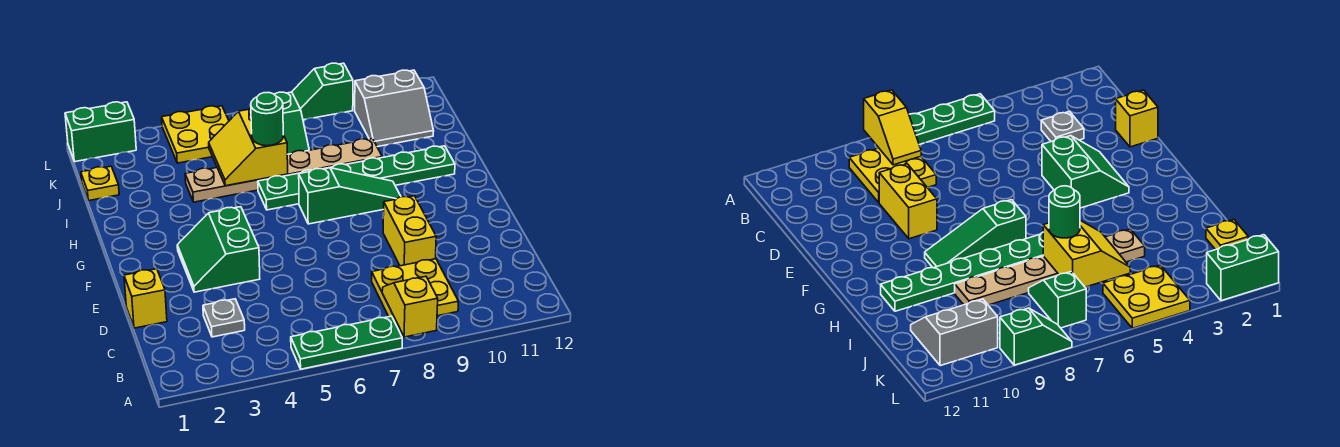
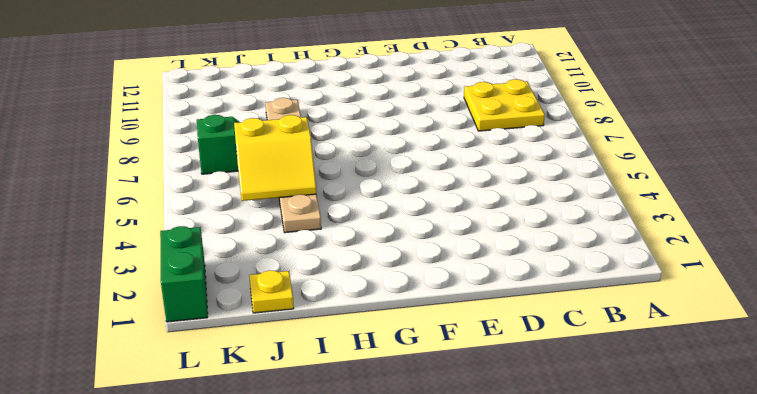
none -> green plate A5:A7 level 1
none -> grey plate C3 level 1
none -> yellow brick D1 level 1

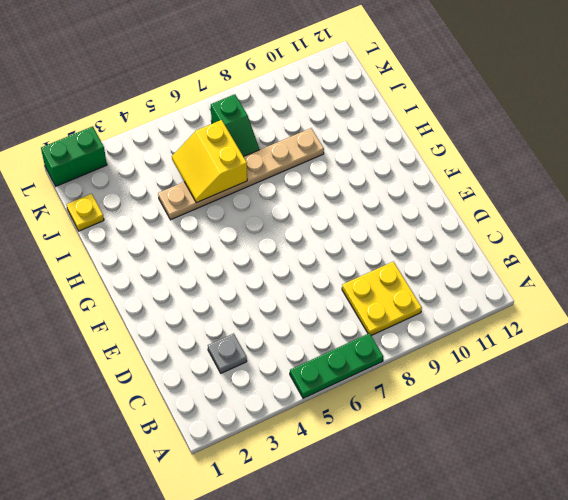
none -> yellow brick D1 level 1
none -> yellow brick D9:E9 level 1
none -> green slope E3:F4 level 1 top 4

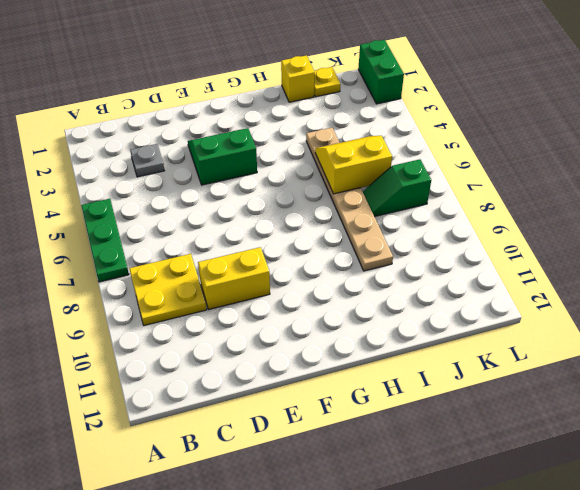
yellow brick I1 level 1 -> yellow brick D1 level 1
none -> green slope G7:G9 level 1 top 7
none -> green plate H6:H11 level 1
none -> grey slope J10:K11 level 1 top K

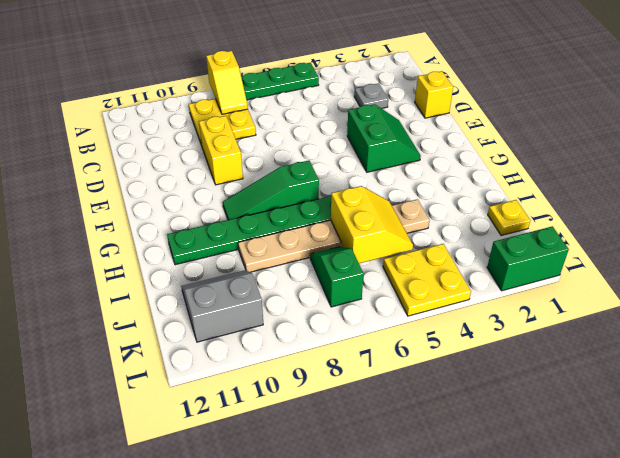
none -> green slope L8:L9 level 1 top 9
none -> green round brick I6 level 3

